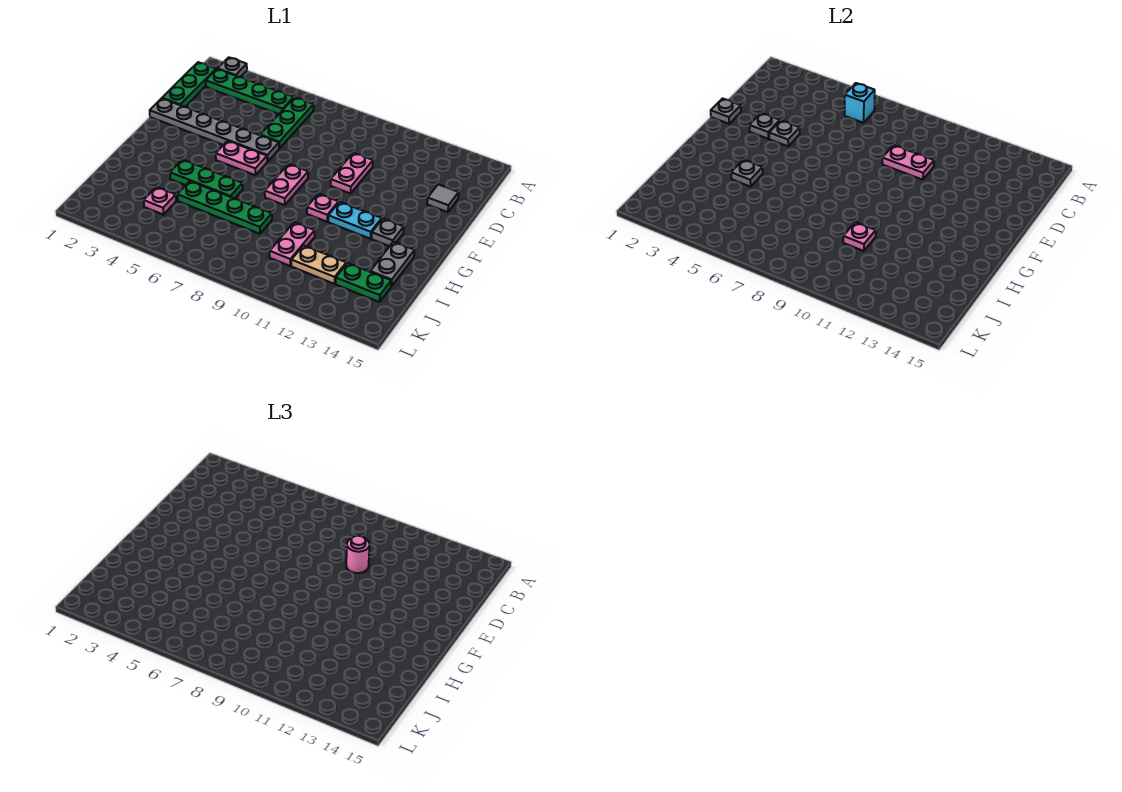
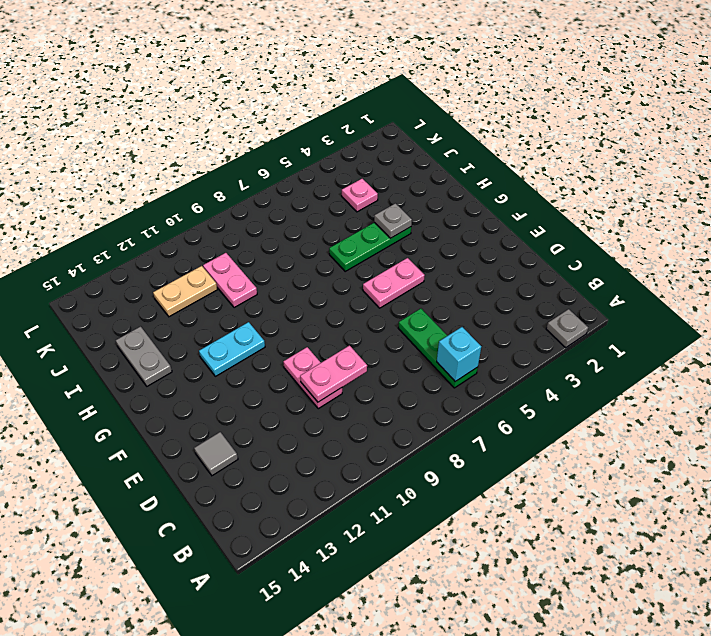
none -> green plate B1:D1 level 1
none -> green plate B2:B5 level 1
none -> grey plate E1:E6 level 1

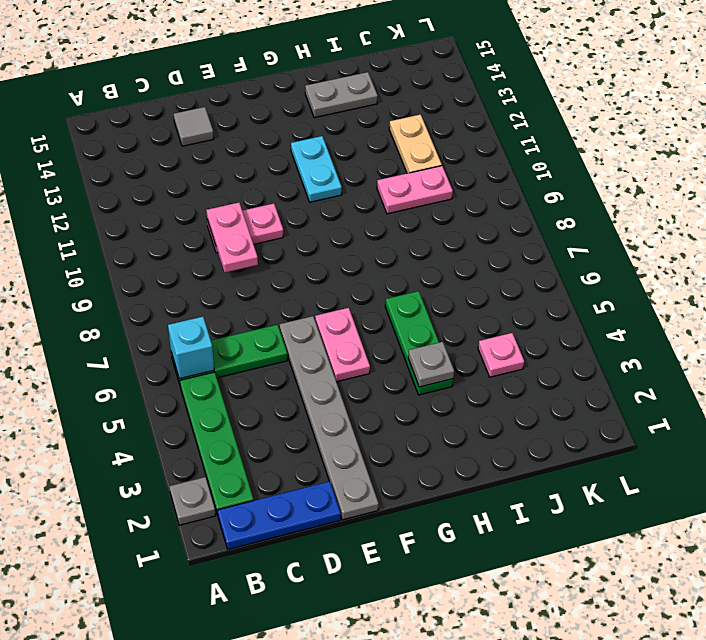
blue plate B1:D1 level 1 -> green plate B1:D1 level 1
none -> pink plate F8:G8 level 1
none -> pink plate G10 level 1
none -> grey plate G13 level 1

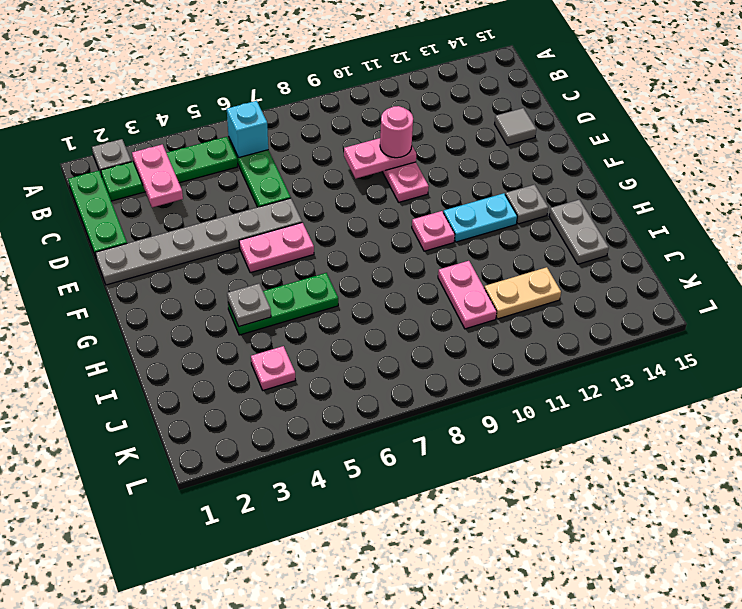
pink plate B3:C3 level 2 -> pink plate F8:G8 level 1
none -> green plate I5:I8 level 1
none -> green plate J13:J14 level 1
none -> grey plate E1 level 2

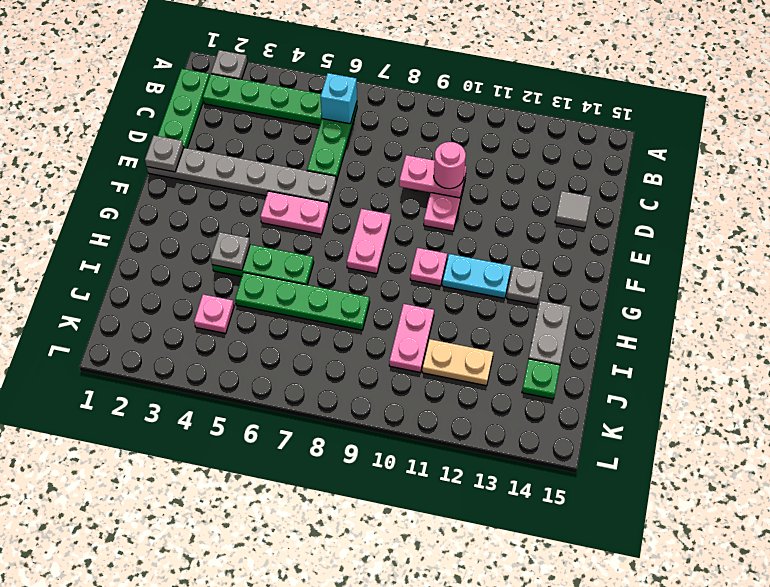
green plate J14 level 1 -> green plate J13:J14 level 1
none -> grey plate E3 level 2
none -> grey plate E4 level 2
none -> pink plate I10 level 2

